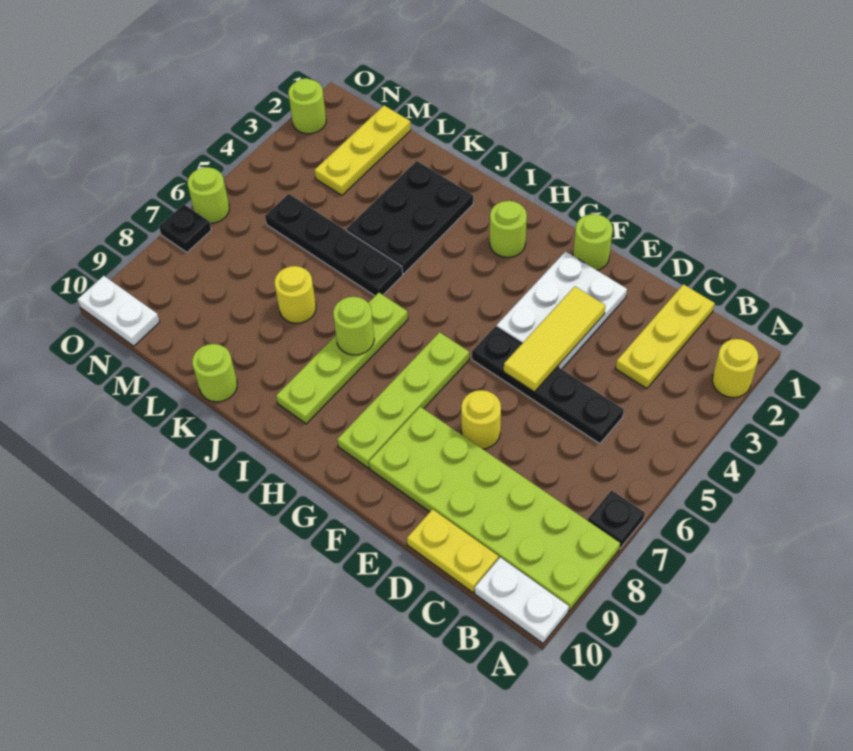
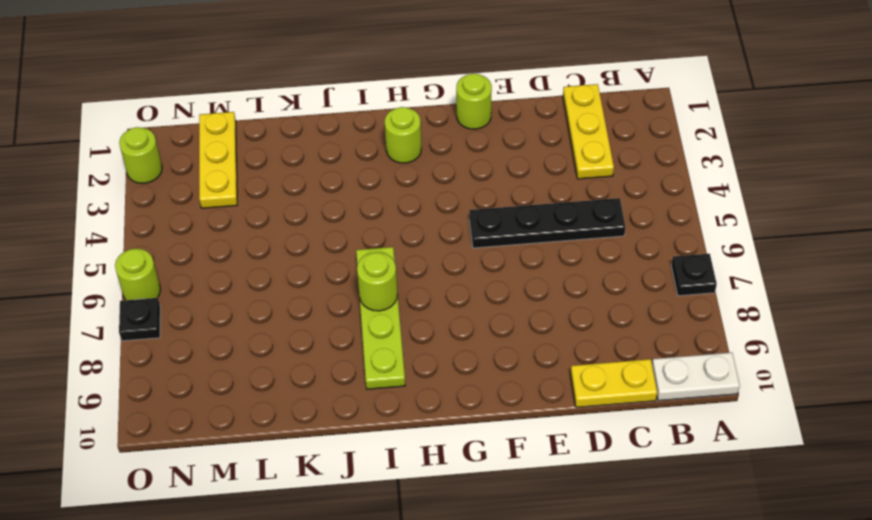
none -> yellow round brick A2 level 1
none -> lime plate A8:F9 level 1
none -> white plate E2:F4 level 1

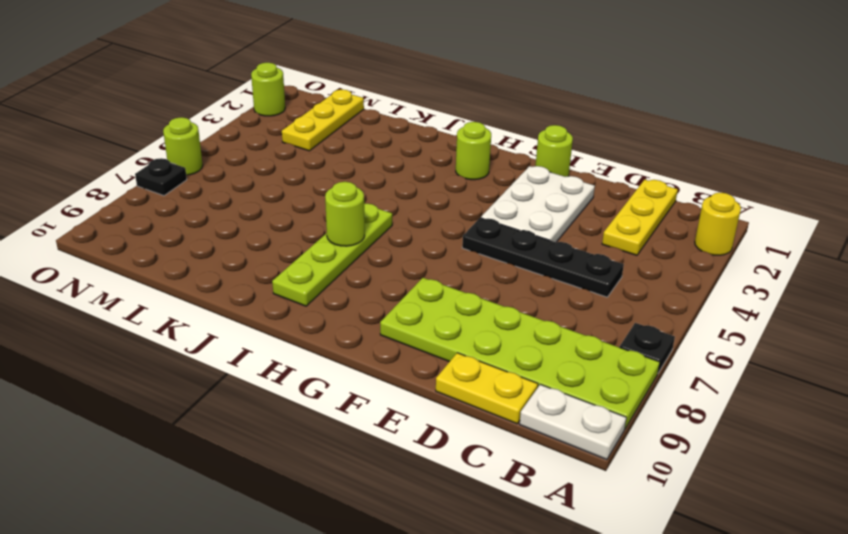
none -> yellow round brick E7 level 1
none -> lime plate G6:G9 level 1
none -> black plate J2:K4 level 1

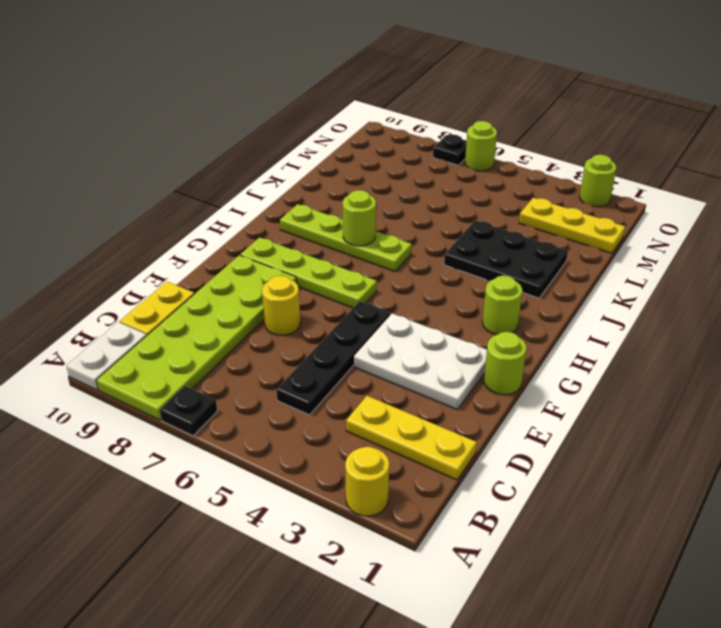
none -> black plate J5:M5 level 1
none -> yellow round brick K7 level 1
none -> lime round brick K10 level 1

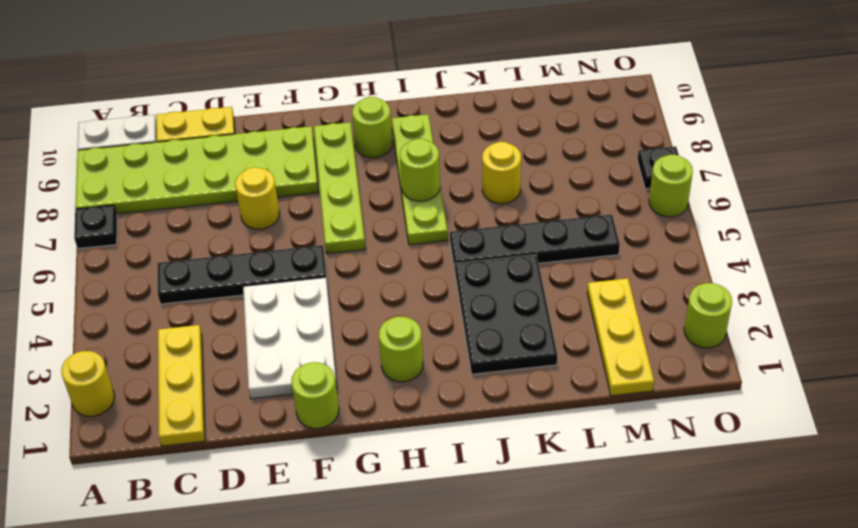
lime round brick H9 level 1 -> lime round brick K10 level 1
none -> white plate N10:O10 level 1
none -> yellow tile E3:E5 level 2

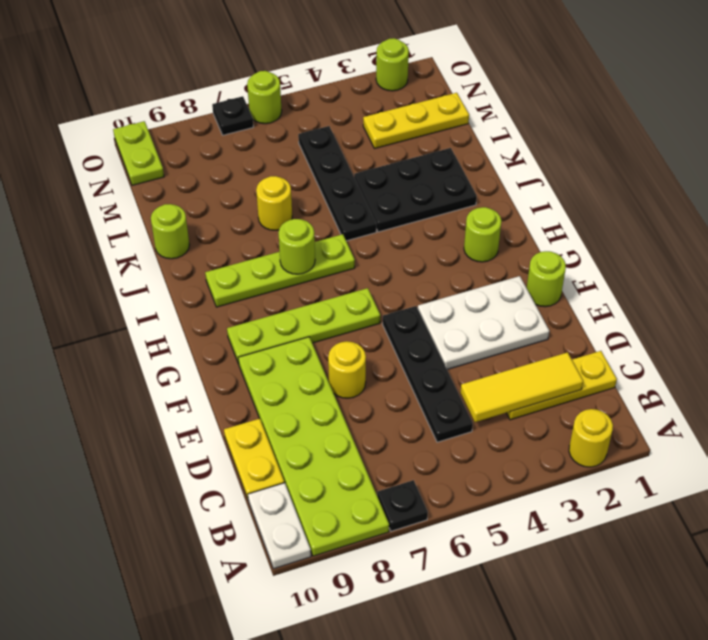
yellow tile C2:C4 level 2 -> yellow tile E3:E5 level 2
lime plate N10:O10 level 1 -> white plate N10:O10 level 1

